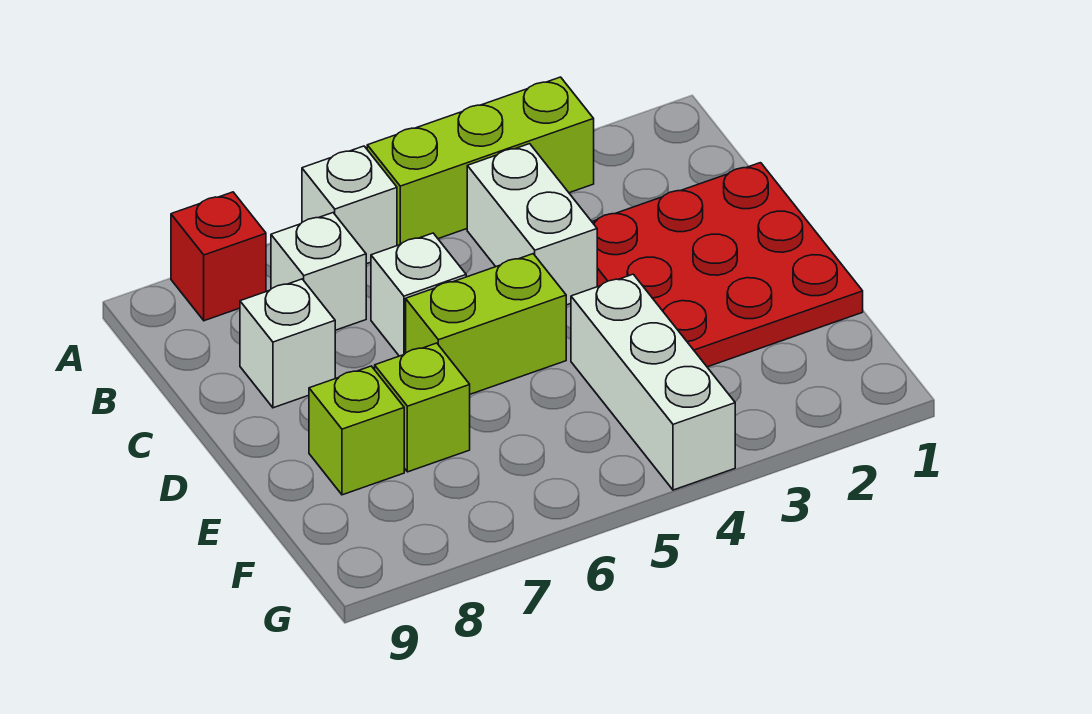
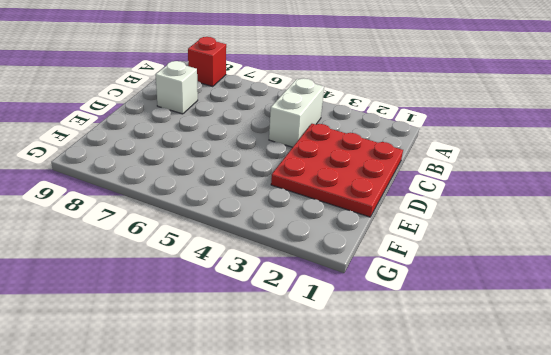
none -> lime brick A3:A5 level 1
none -> white brick A6 level 1
none -> white brick B7 level 1

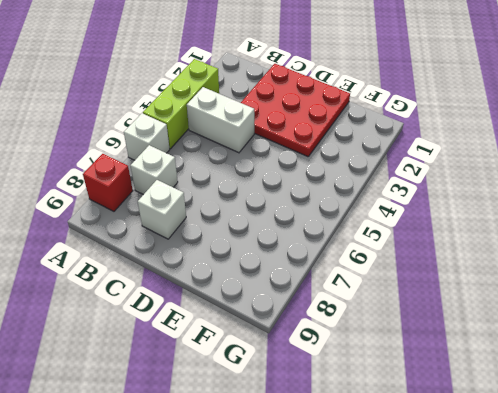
none -> white brick C6 level 1
none -> lime brick D5:D6 level 1
none -> white brick E4:G4 level 1

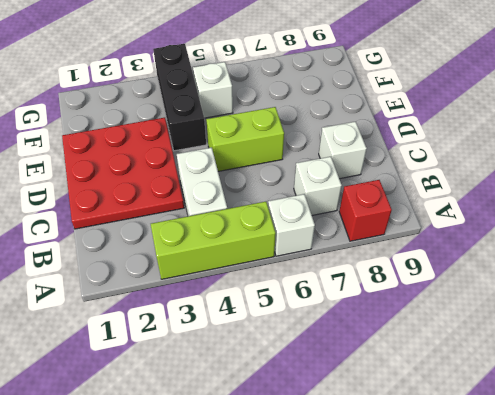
black brick E4:G4 level 1 -> white brick E4:G4 level 1
white brick F5 level 1 -> white brick C6 level 1
none -> lime brick E7 level 1
none -> lime brick E8 level 1

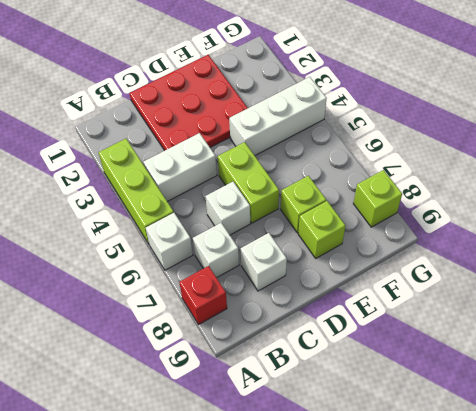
lime brick G8 level 1 -> none

